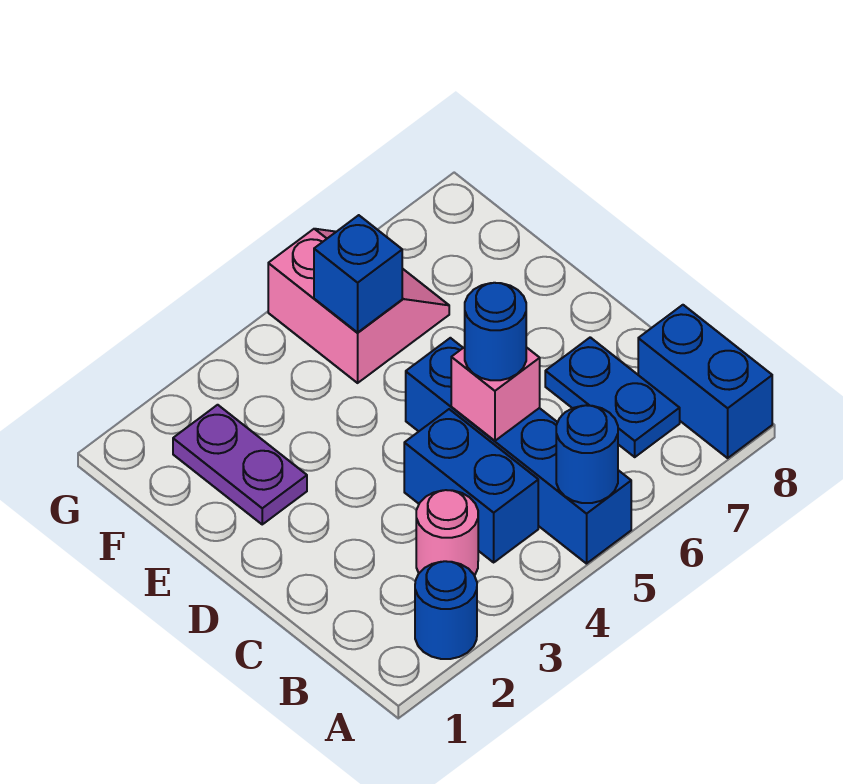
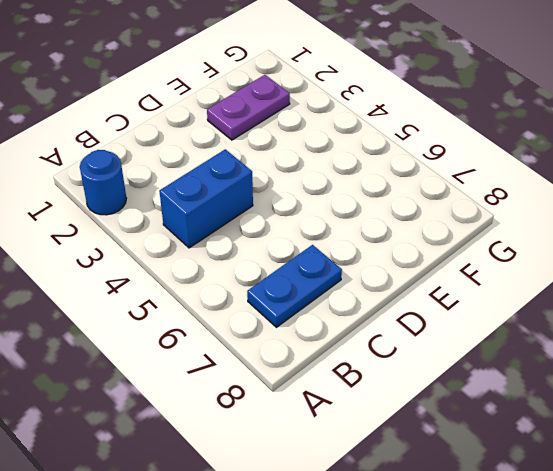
none -> blue brick A5:D5 level 1
none -> blue brick A8:B8 level 1
none -> pink round brick B3 level 1

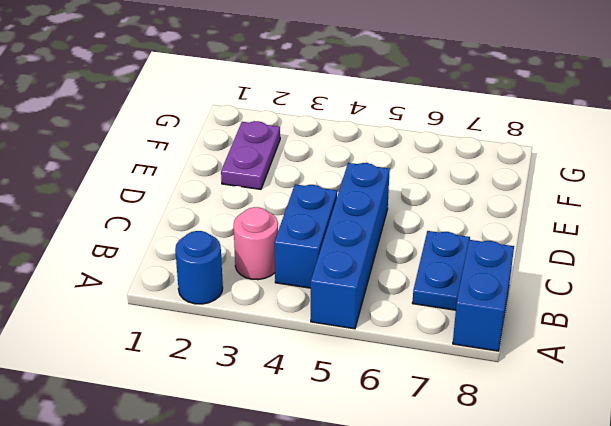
none -> pink slope F5:G6 level 1 top 5
none -> blue round brick A5 level 2
none -> pink brick C5 level 2

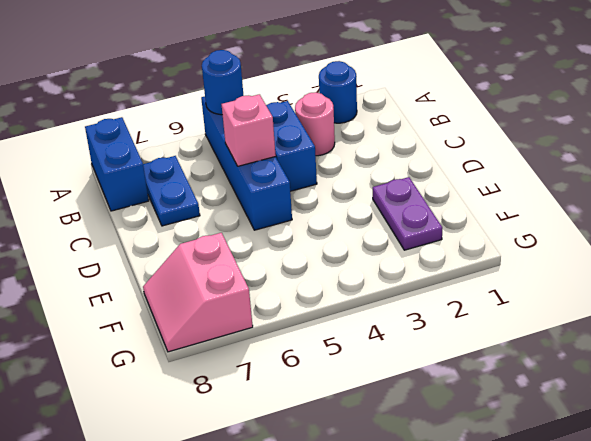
pink slope F7:G8 level 1 top 7 -> pink slope F5:G6 level 1 top 5
none -> blue brick F5 level 2
none -> blue round brick C5 level 3

